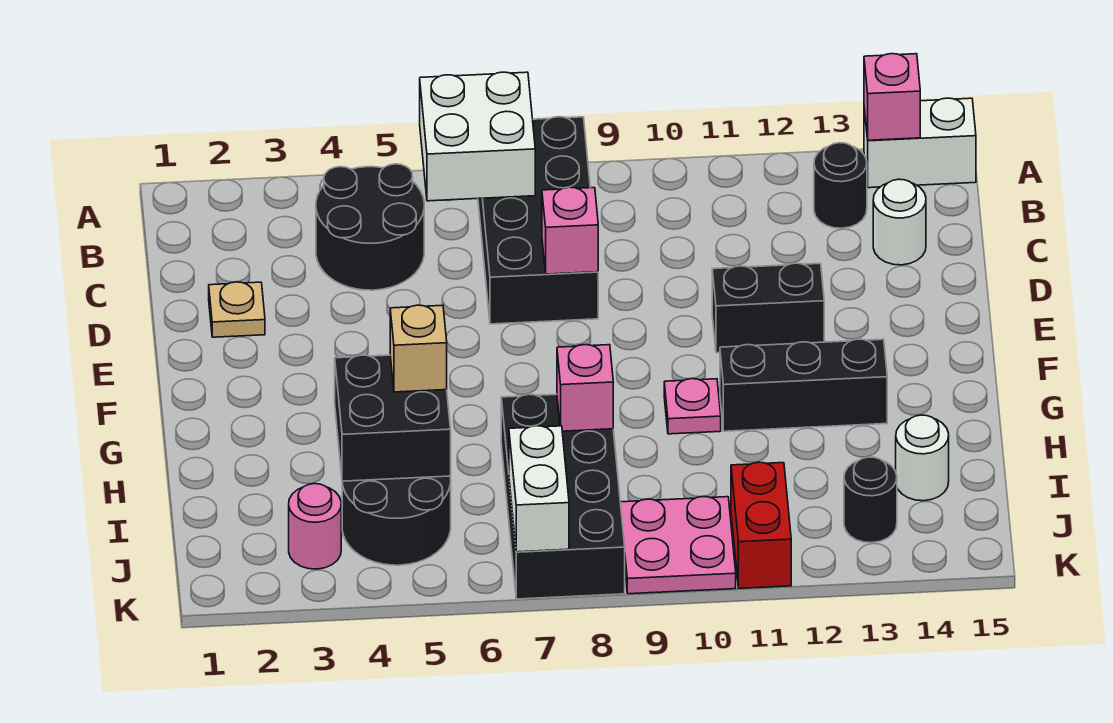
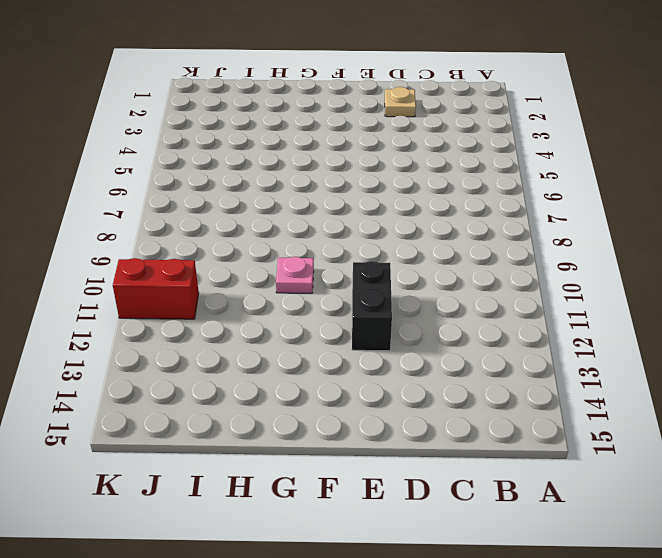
none -> black brick A7:D8 level 1
none -> white brick A14:A15 level 1
none -> black round brick B4:C5 level 1

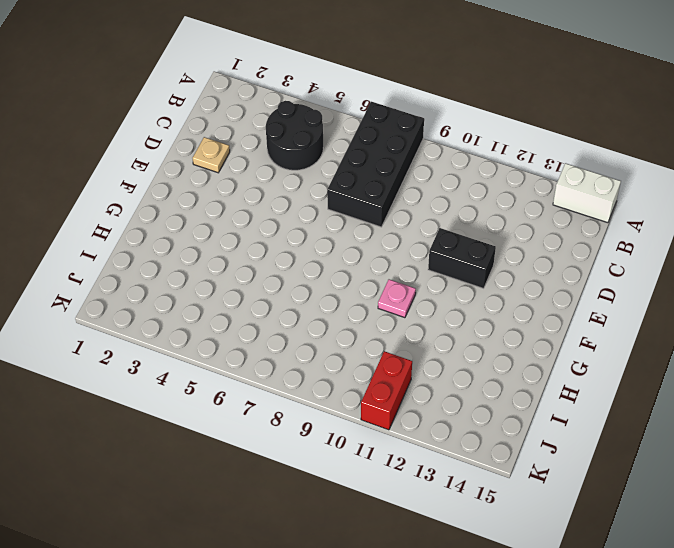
none -> black round brick B13 level 1
none -> white round brick C14 level 1
none -> black brick G11:G13 level 1

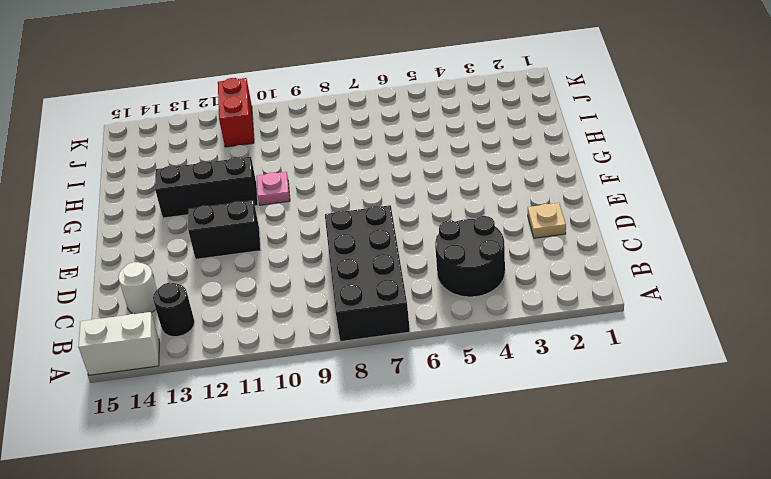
none -> black brick H7:K8 level 1
none -> black round brick I4:J5 level 1
none -> white round brick I14 level 1

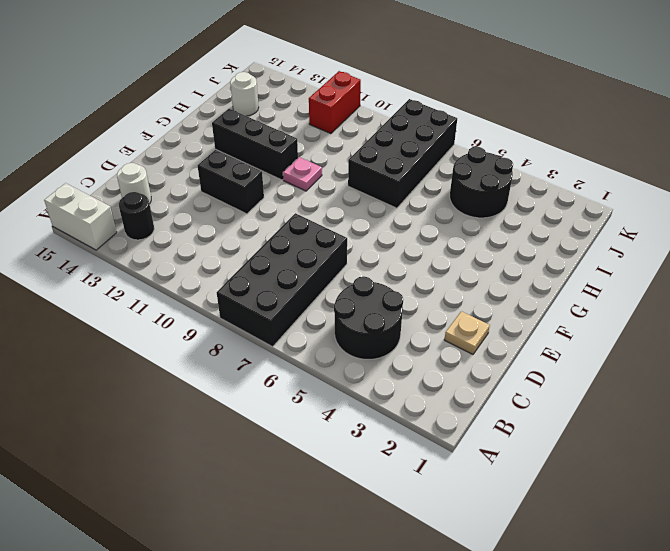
none -> pink round brick J3 level 1
none -> pink plate J9:K10 level 1
none -> black round brick J13 level 1

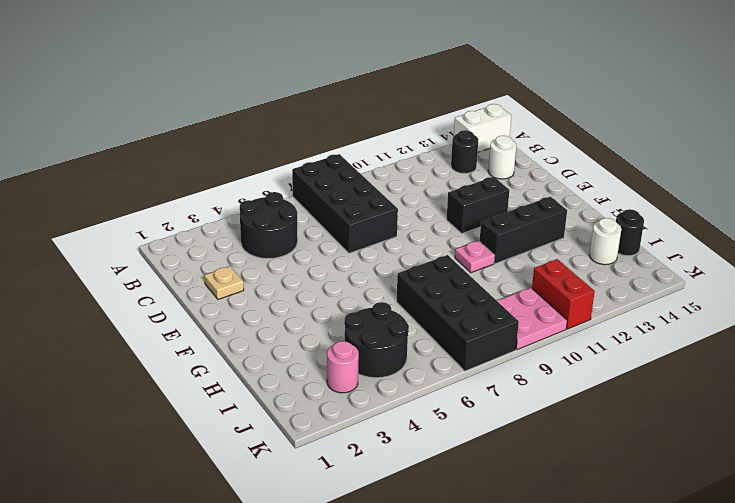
black round brick I15 level 1 -> black round brick J13 level 1
none -> white brick A6:B7 level 2
none -> pink brick A14 level 2
none -> pink brick D8 level 2

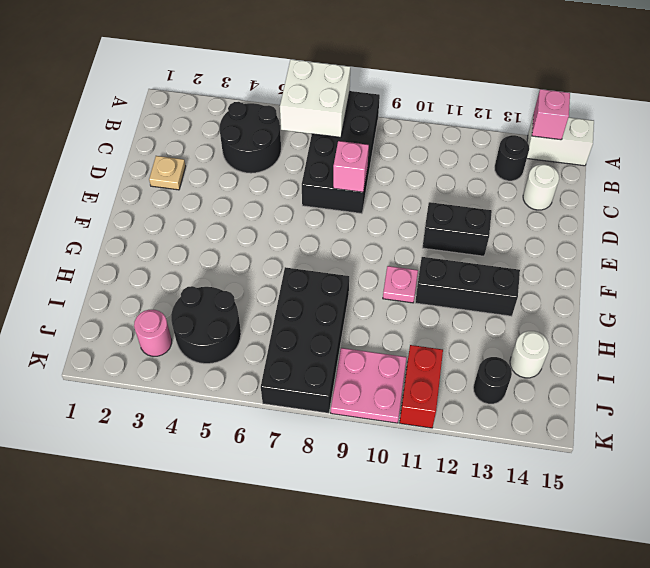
none -> black brick H4:I5 level 2
none -> pink brick H8 level 2
none -> white brick J7:K7 level 2

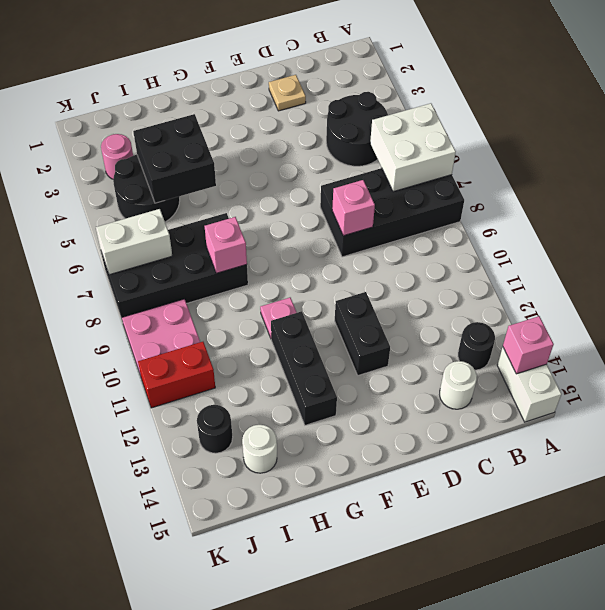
none -> tan brick H5 level 3

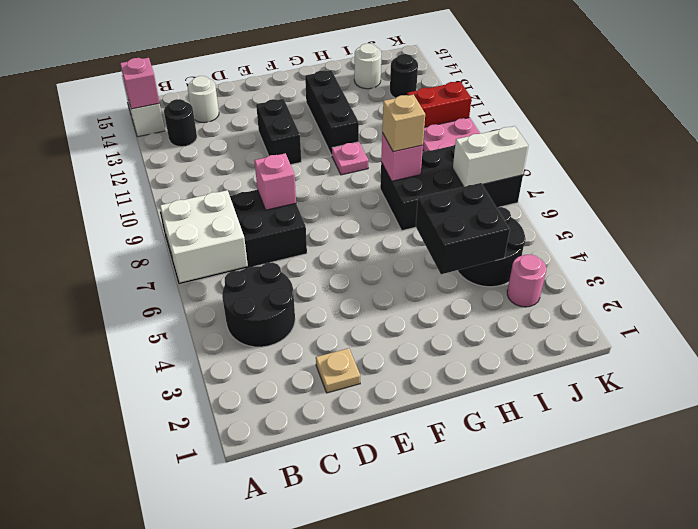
tan brick H8 level 3 -> tan brick H5 level 3

